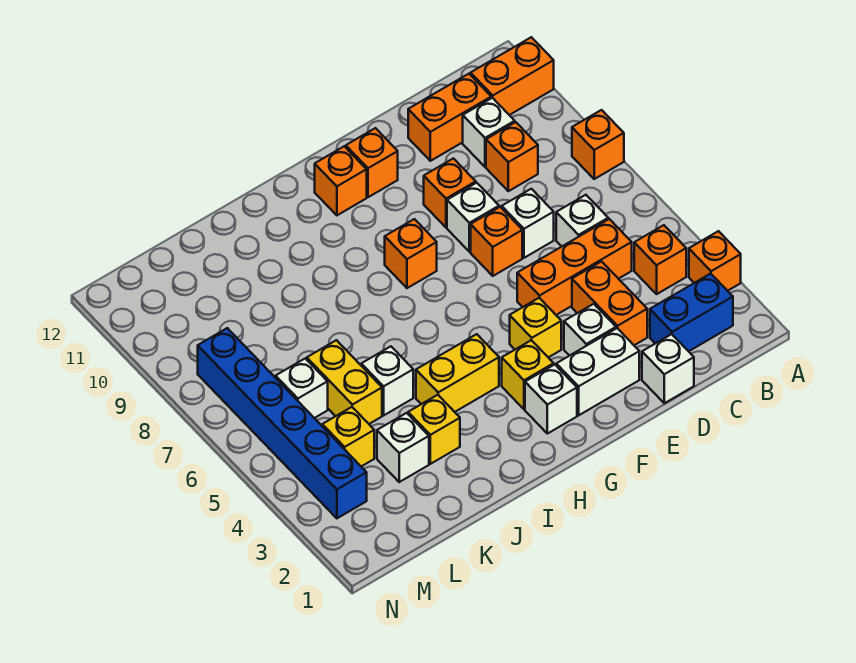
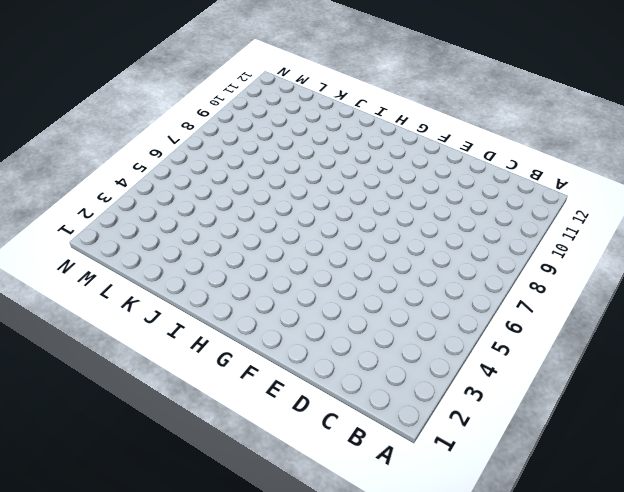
none -> orange brick A3 level 1
none -> orange brick A8 level 1
none -> orange brick A11:B11 level 1
none -> blue brick B2:C2 level 1

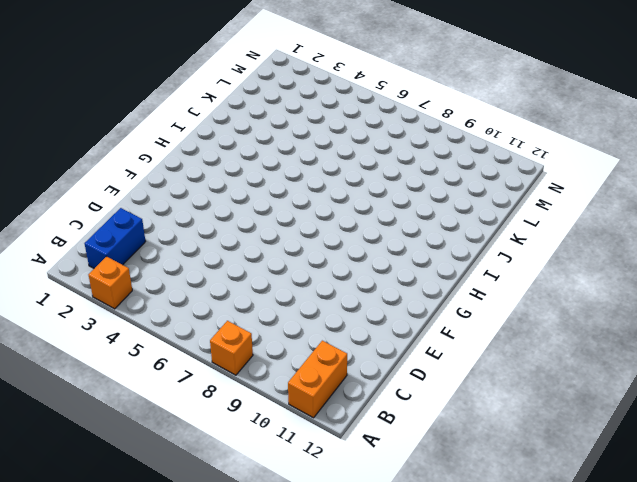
none -> orange brick B4 level 1
none -> orange brick C5:E5 level 1
none -> white brick C6 level 1
none -> orange brick C9 level 1

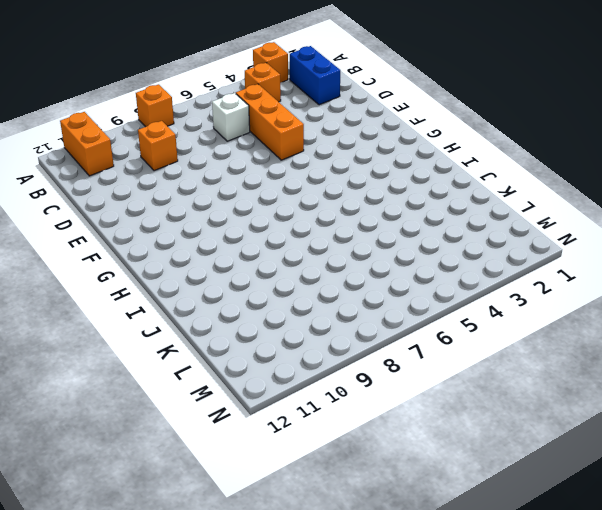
none -> white brick C10 level 1
none -> orange brick C11:D11 level 1
none -> white brick D1 level 1
none -> orange brick D3:D4 level 1

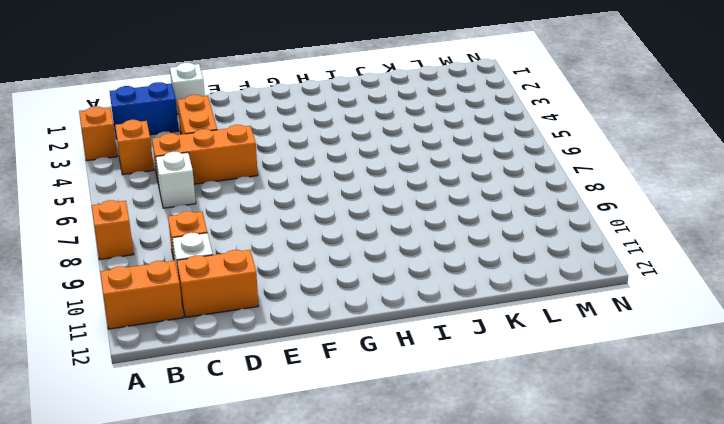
none -> white brick D7 level 1
none -> white brick E2:F2 level 1
none -> white brick E3 level 1
none -> orange brick E7 level 1

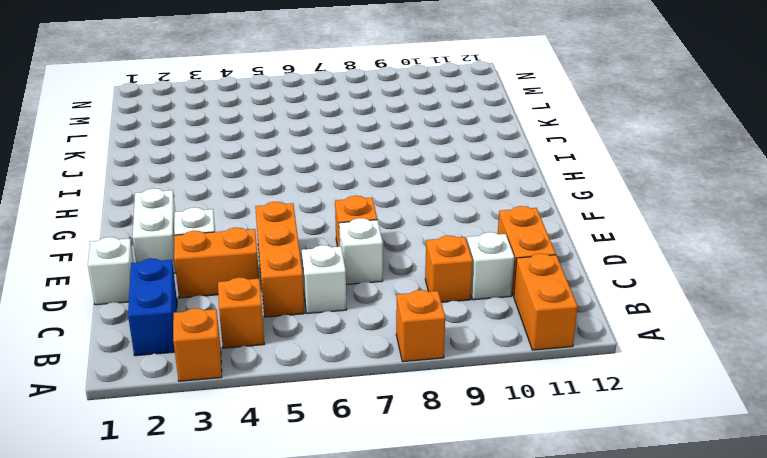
none -> white brick E8 level 1
none -> orange brick E9 level 1
none -> yellow brick F4 level 1
none -> orange brick F11 level 1

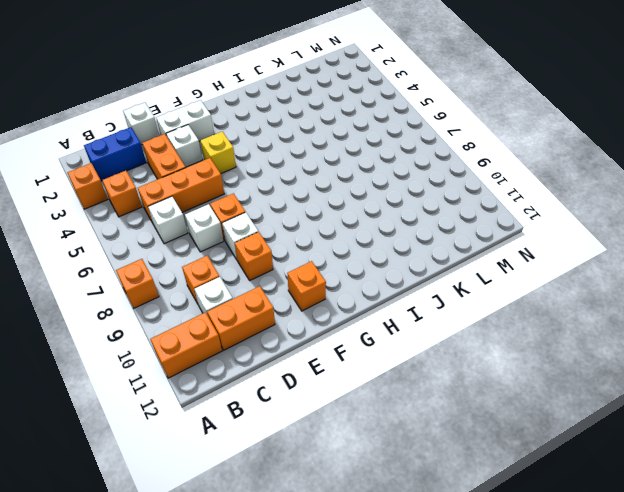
none -> white brick G2 level 1
none -> yellow brick G3 level 1
none -> orange brick G8 level 1
none -> orange brick G11 level 1

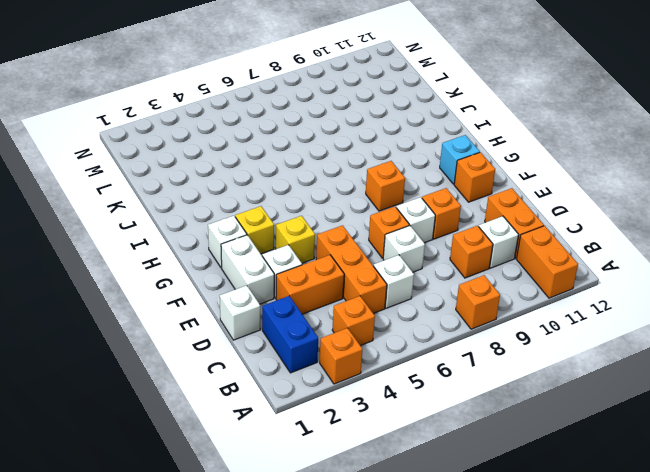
cyan brick G11 level 1 -> orange brick G11 level 1
none -> yellow brick H4:I4 level 1
none -> yellow brick J3 level 1
none -> white brick J5 level 1
none -> white brick K3 level 1

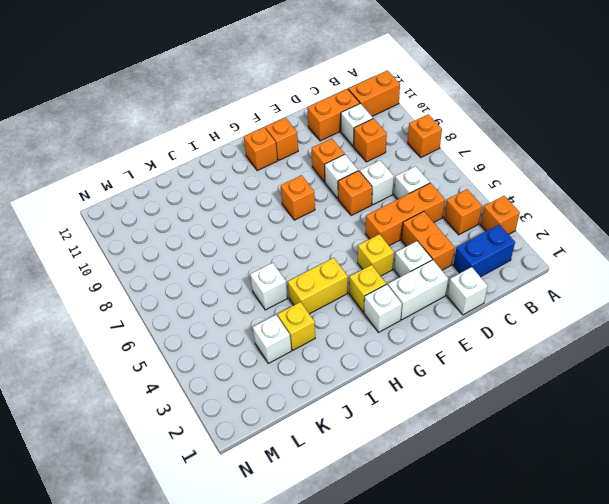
none -> yellow brick K5:K6 level 1
none -> yellow brick L4 level 1
none -> white brick L6 level 1
none -> blue brick M3:M8 level 1

